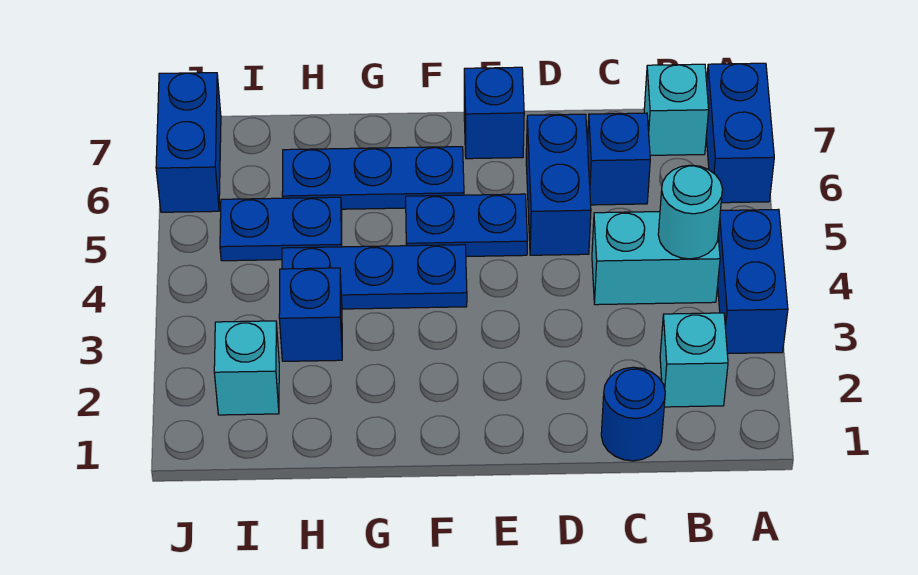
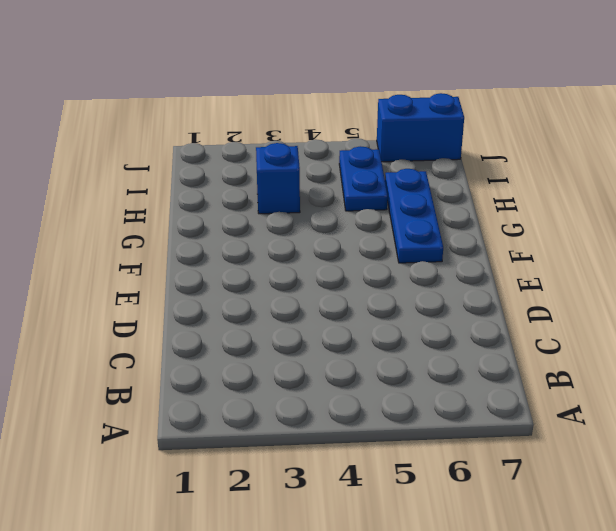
none -> blue brick A3:A4 level 1
none -> blue brick A6:A7 level 1
none -> cyan brick B2 level 1

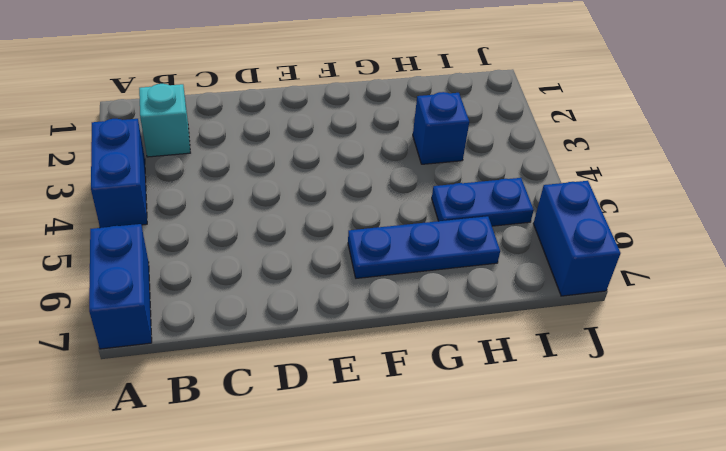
none -> cyan brick B4:C4 level 1
none -> cyan brick B7 level 1
none -> blue round brick C1 level 1

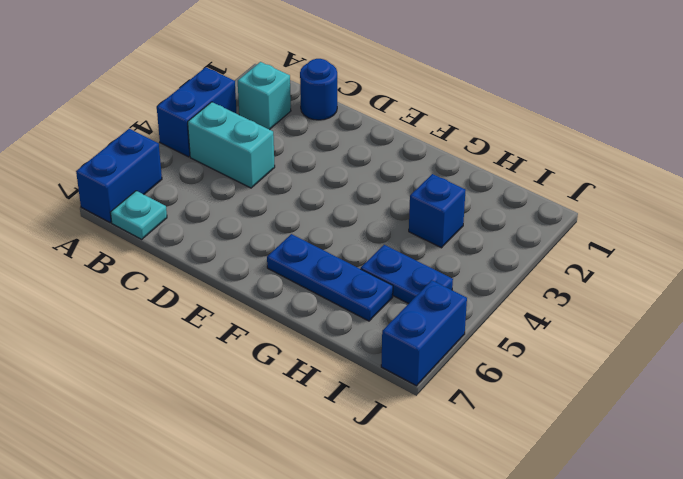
cyan plate B7 level 1 -> cyan brick B7 level 1
none -> blue brick C6 level 1
none -> blue brick D5:D6 level 1
none -> blue plate E5:F5 level 1

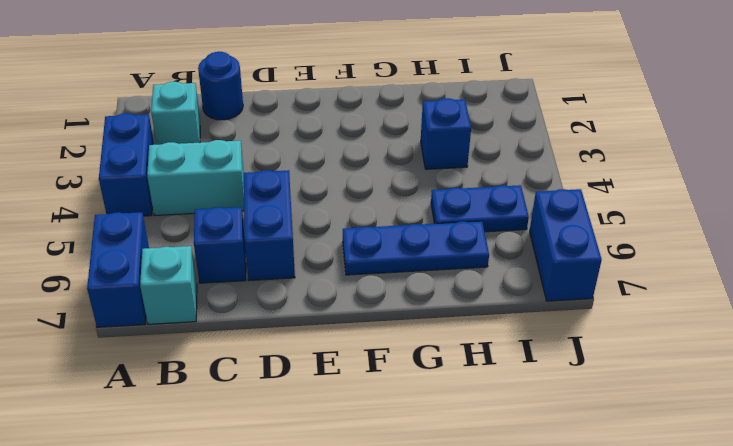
none -> blue plate E5:F5 level 1
none -> blue brick E7 level 1
none -> blue plate F4:H4 level 1

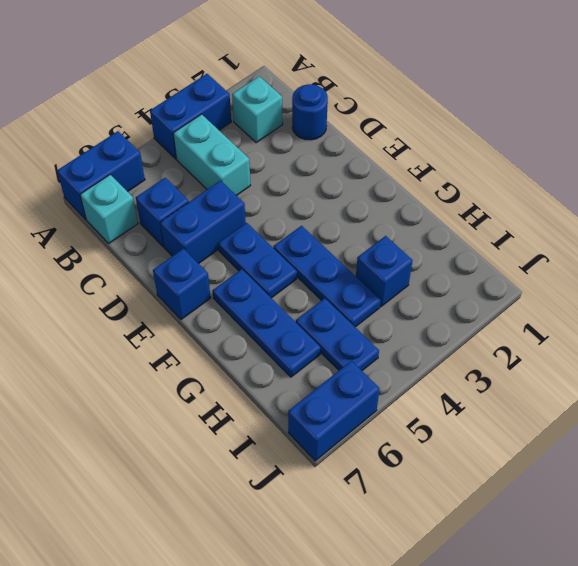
none -> cyan brick I2 level 1
none -> cyan round brick B4 level 2

